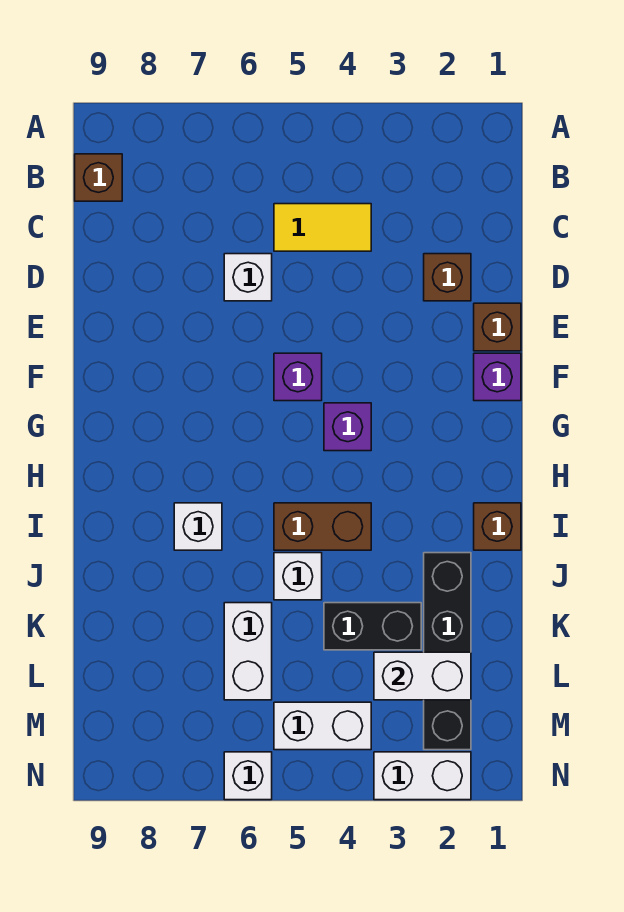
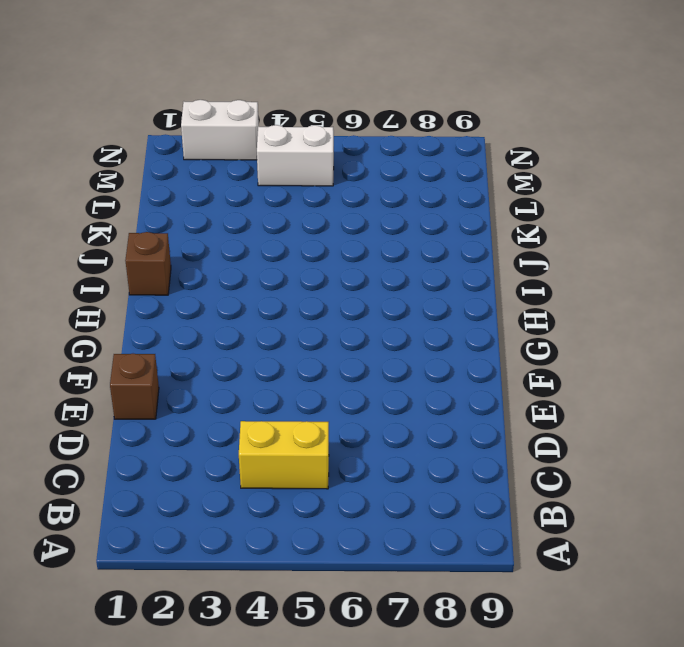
yellow brick C4:C5 level 1 -> yellow tile C4:C5 level 1
none -> brown brick B9 level 1
none -> brown brick D2 level 1
none -> white brick D6 level 1

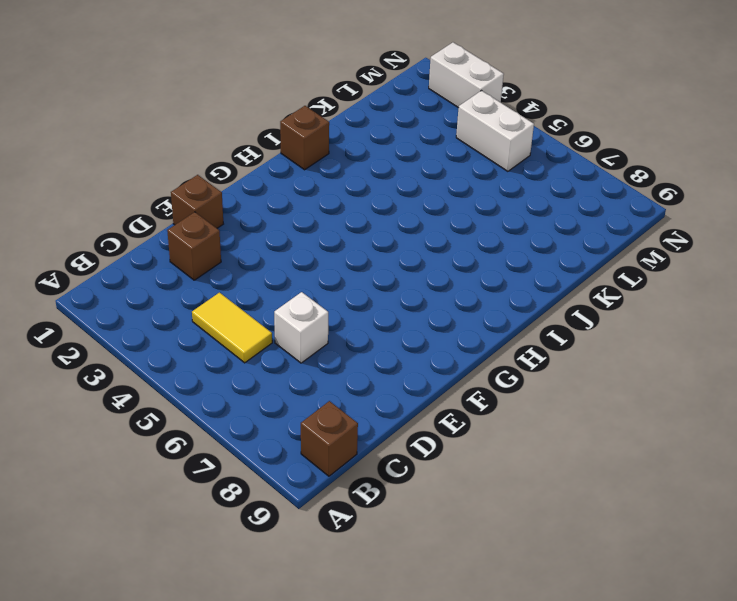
none -> purple brick F1 level 1
none -> purple brick F5 level 1
none -> purple brick G4 level 1

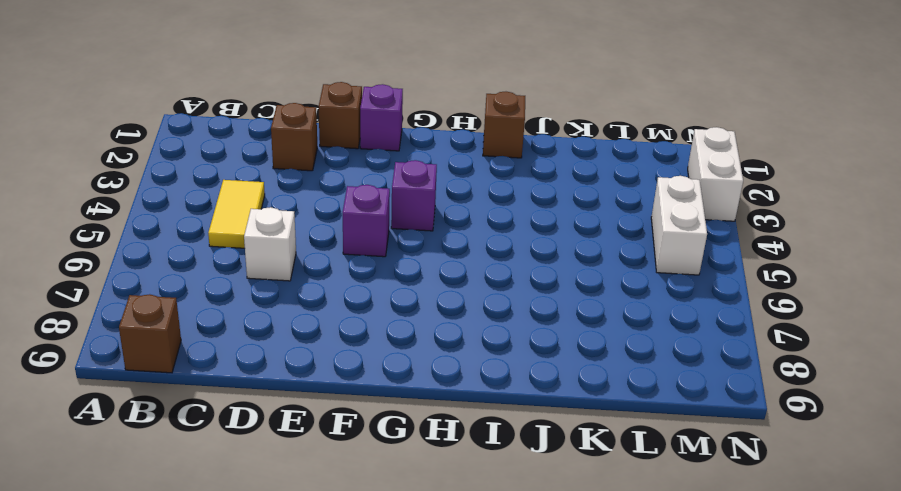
none -> brown brick I4:I5 level 1
none -> white brick I7 level 1
none -> black brick J2:M2 level 1

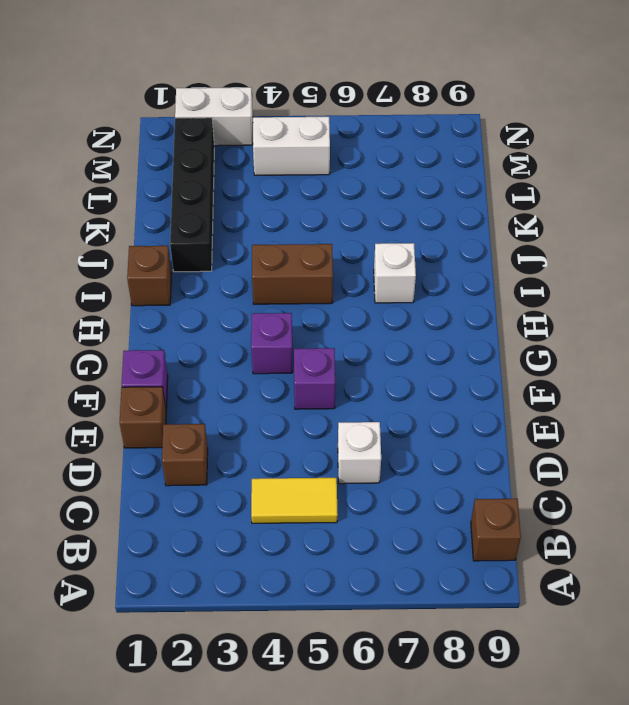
none -> white brick J5 level 1
none -> black brick K3:K4 level 1
none -> white brick K6:L6 level 1

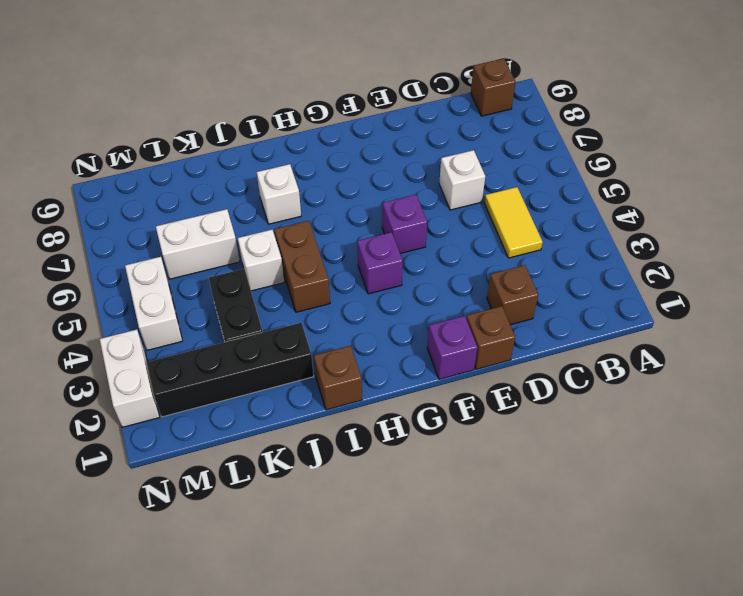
none -> white brick N6 level 1
none -> white brick L2:L3 level 2

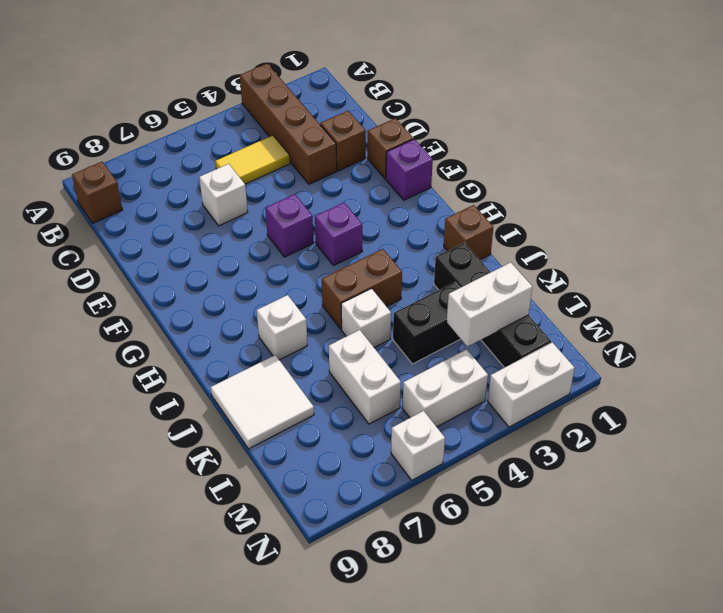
brown brick A3:D3 level 1 -> none
white tile J8:K9 level 1 -> none

